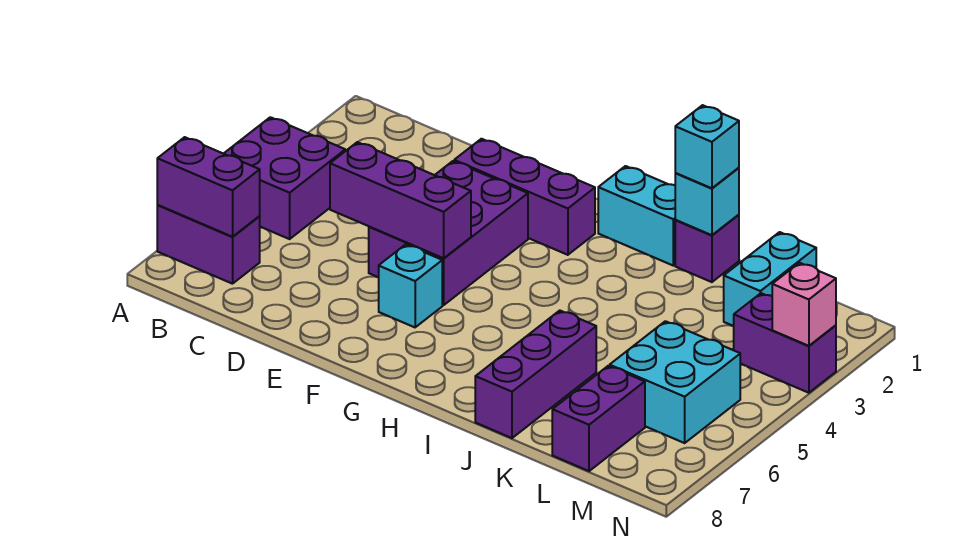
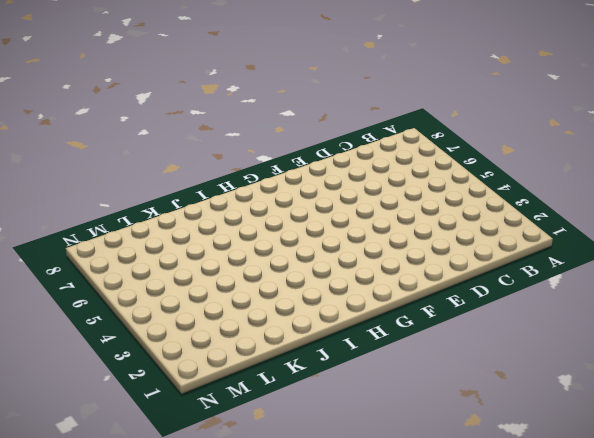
none -> purple brick A4:B5 level 1
none -> purple brick A7:B7 level 1
none -> purple brick E2:G2 level 1

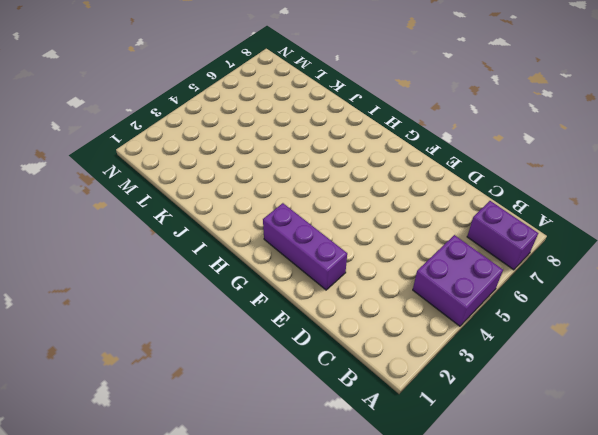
none -> purple brick E3:F5 level 1
none -> cyan brick F6 level 1
none -> cyan brick H1:I1 level 1

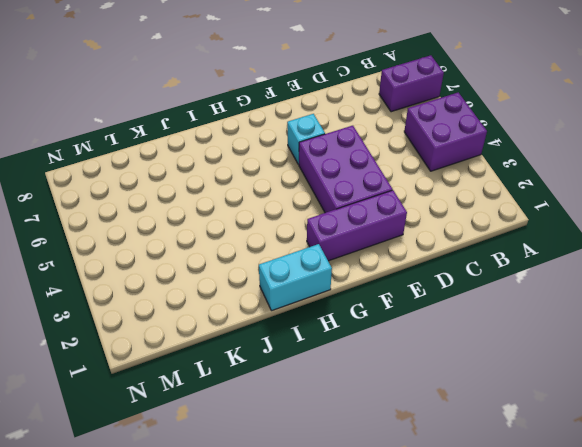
none -> purple brick J1 level 1
none -> purple brick J6:J8 level 1
none -> cyan brick L1:L2 level 1

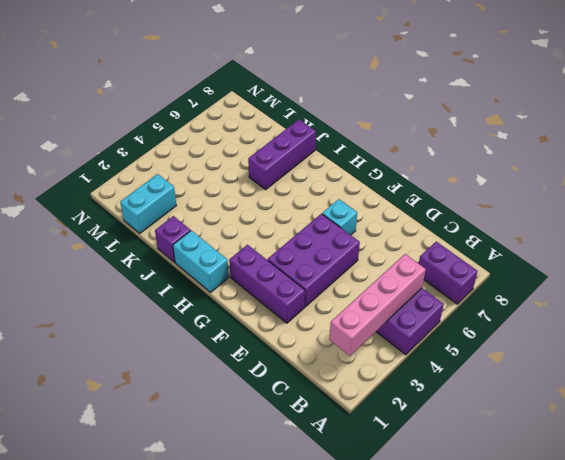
pink brick B2:B5 level 2 -> none
none -> cyan brick L5:M6 level 1
none -> purple brick L7:L8 level 1
none -> purple brick M3:N3 level 1

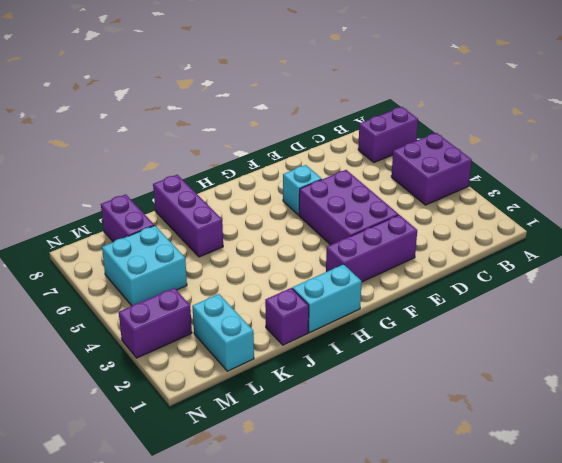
none -> purple brick A7:B7 level 2
none -> purple brick D5:F5 level 2
none -> cyan brick J1 level 2

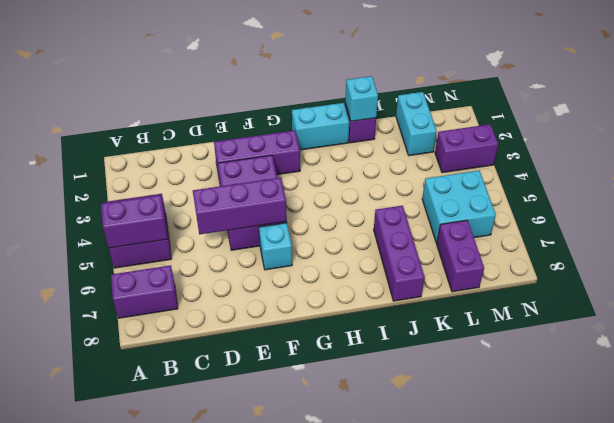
purple brick A5:B5 level 2 -> purple brick A7:B7 level 2
none -> pink brick N3 level 2
none -> cyan brick J1 level 3

